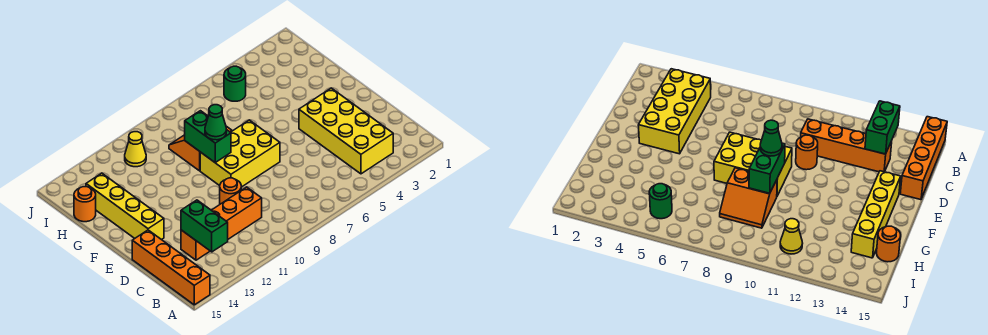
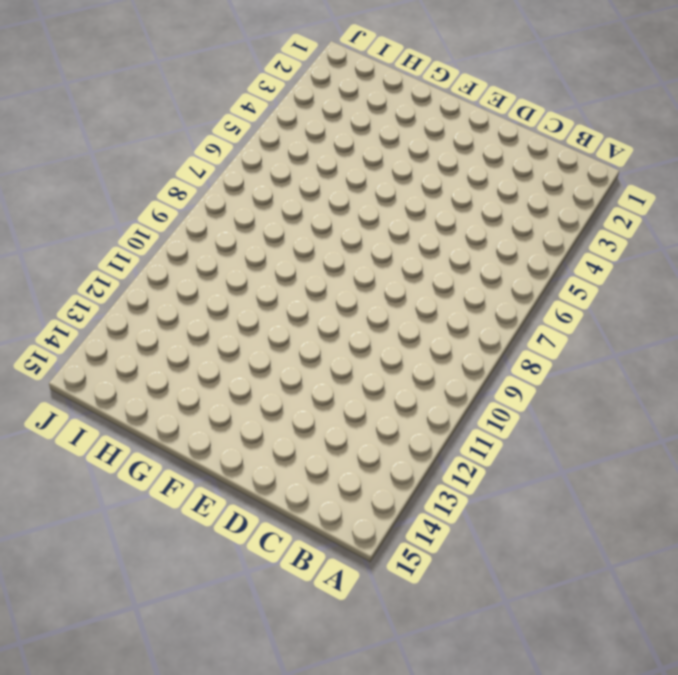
none -> orange brick A15:D15 level 1
none -> yellow brick B3:E4 level 1
none -> orange brick C10:C13 level 1

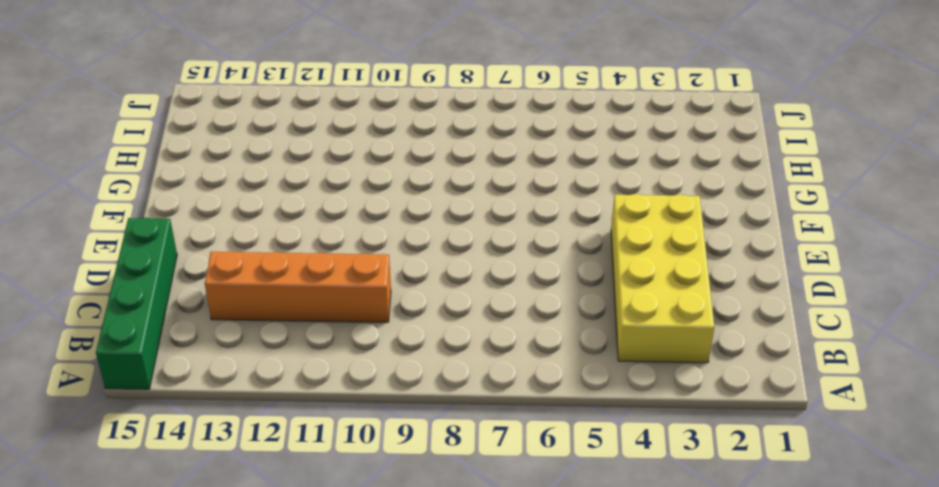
green brick A15:D15 level 1 -> orange brick A15:D15 level 1
none -> orange round brick D10 level 1
none -> yellow brick E7:F9 level 1
none -> yellow brick E14:H14 level 1

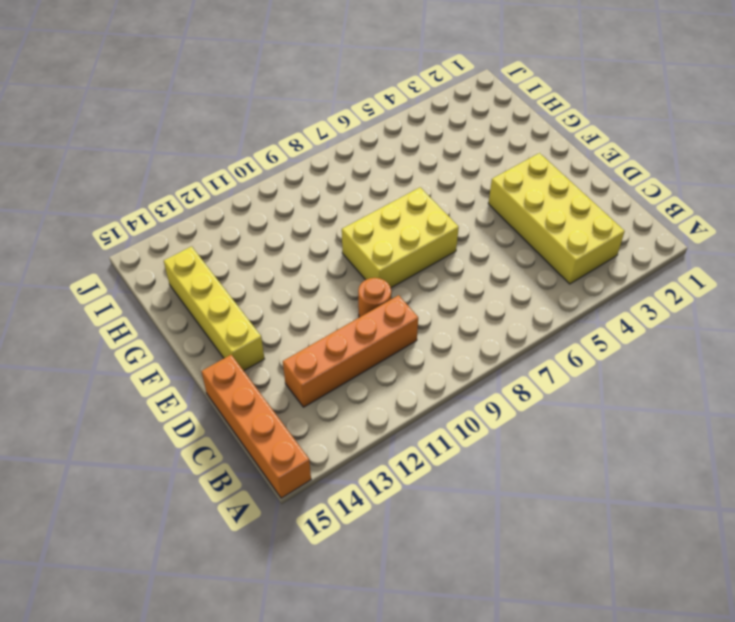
none -> orange slope G8:H9 level 1 top G
none -> orange round brick H15 level 1
none -> green round brick I5 level 1

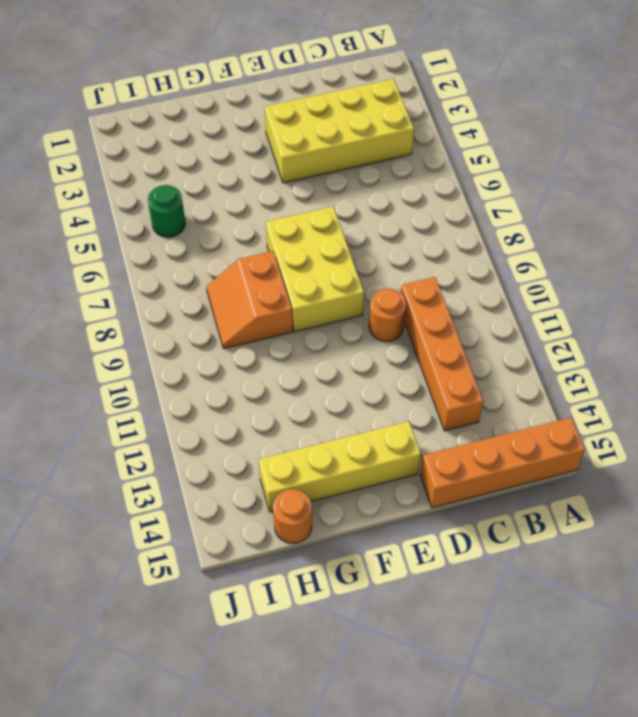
none -> yellow cone I11 level 1
none -> green brick B13:C13 level 2
none -> green brick F9:G9 level 2

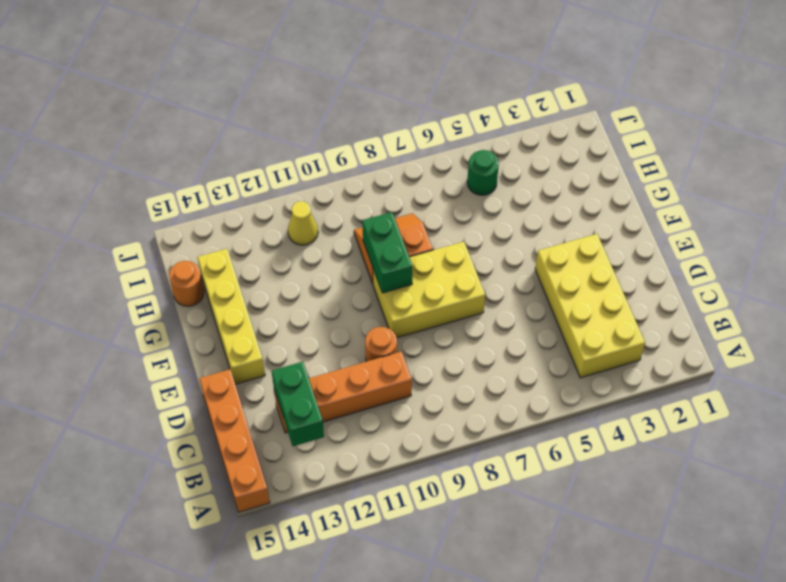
none -> green cone F9 level 3

